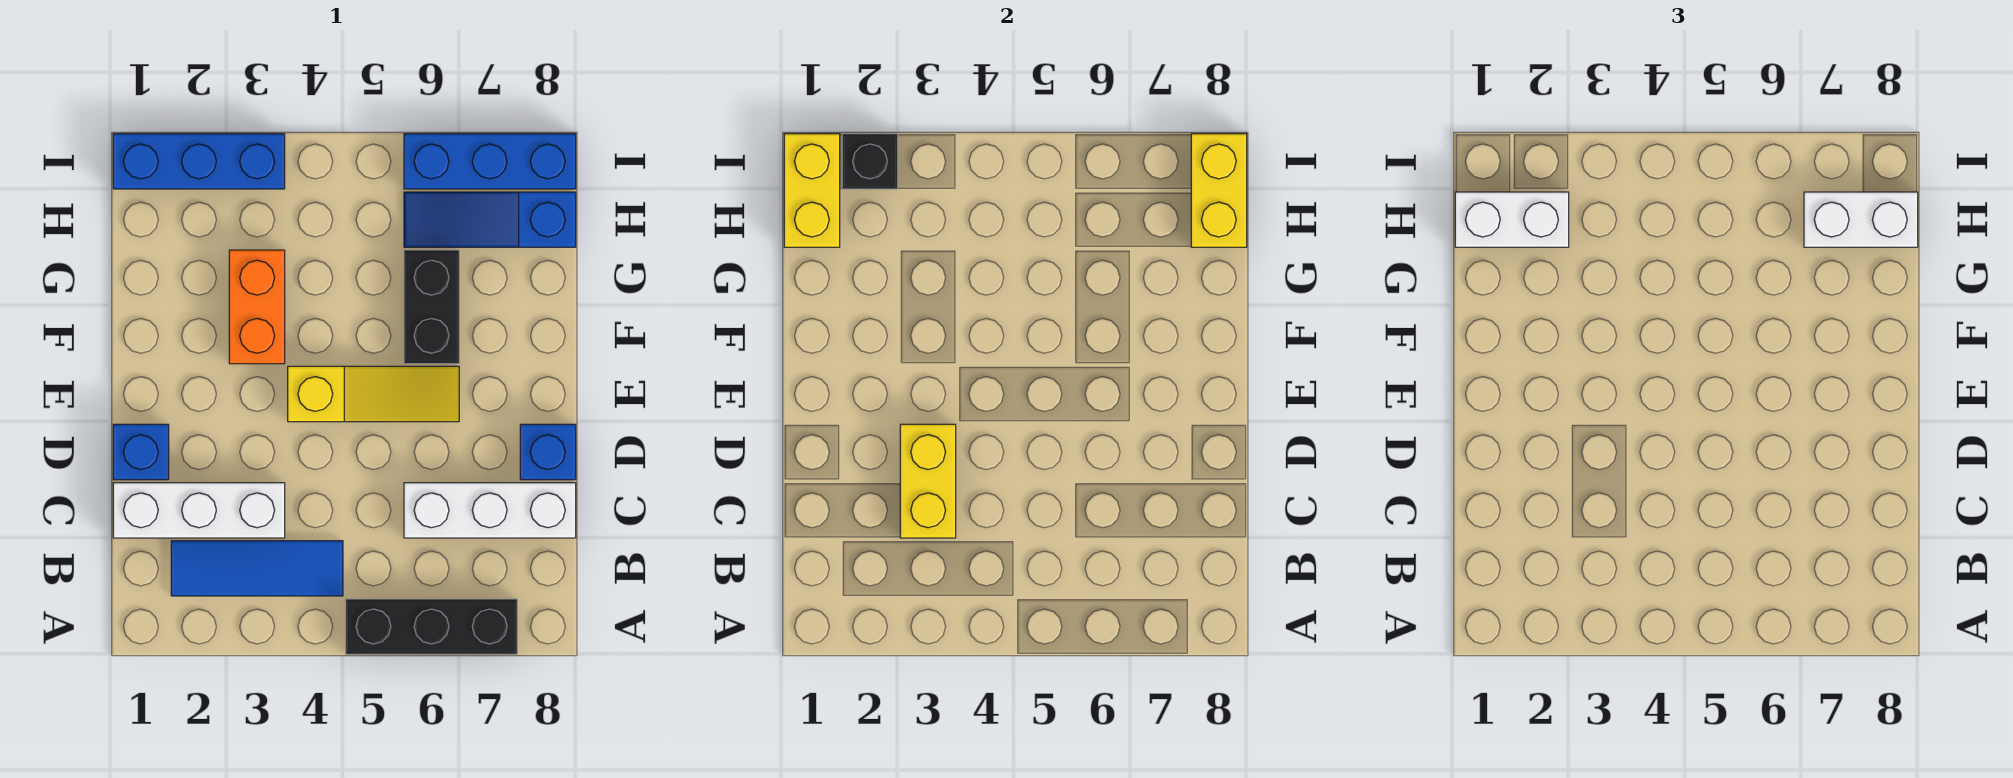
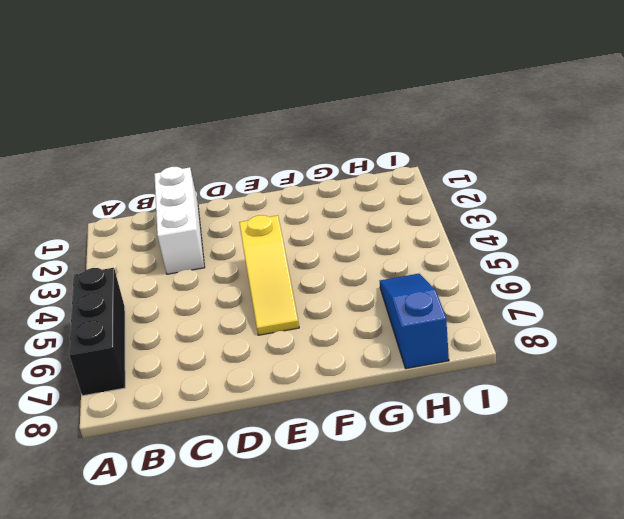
none -> blue tile B2:B4 level 1
none -> white brick C6:C8 level 1
none -> blue brick D1 level 1

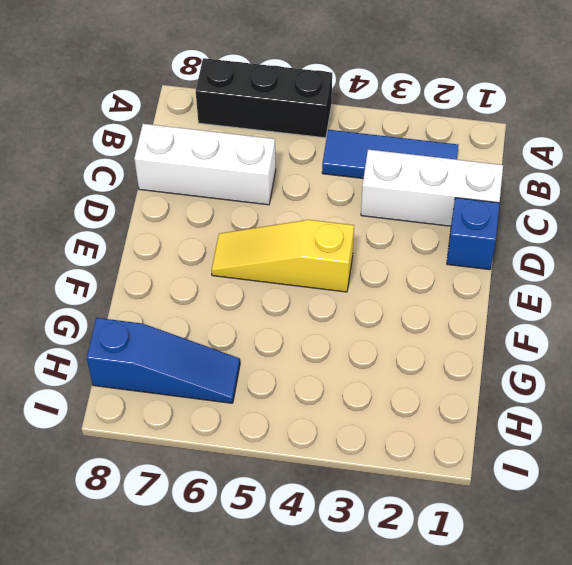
none -> blue brick D8 level 1
none -> orange brick F3:G3 level 1
none -> black brick F6:G6 level 1

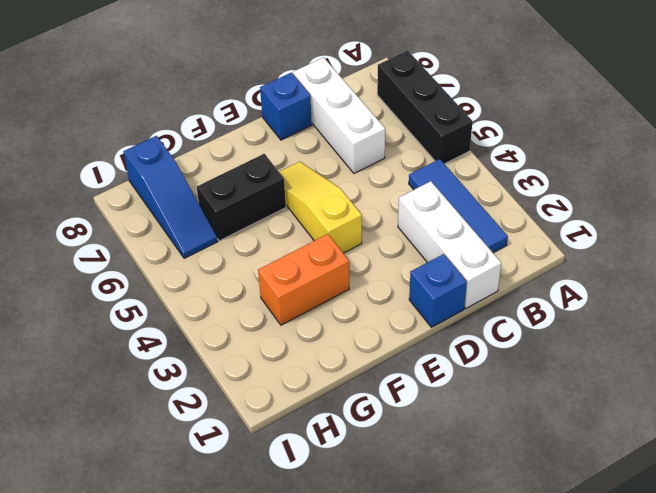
none -> blue brick I1:I3 level 1
none -> blue brick I6:I8 level 1
none -> yellow brick C3:D3 level 2

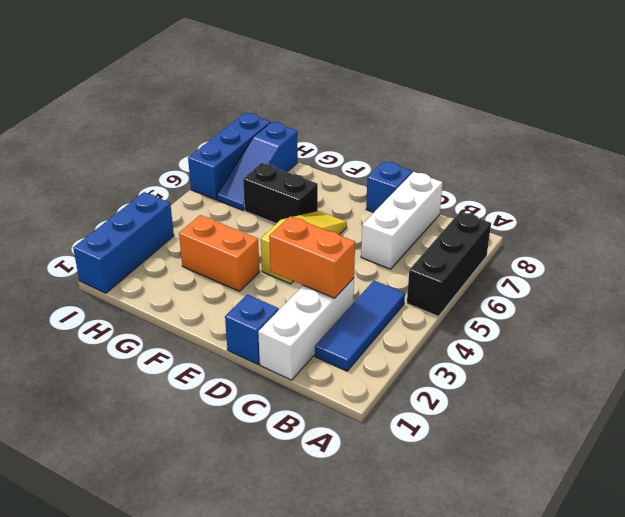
orange brick C3:D3 level 2 -> yellow brick C3:D3 level 2
none -> yellow brick H1:I1 level 2
none -> yellow brick H8:I8 level 2
none -> black brick I2 level 2

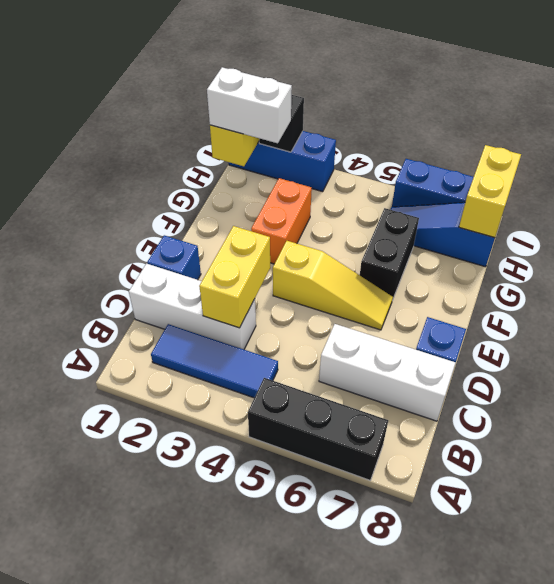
none -> white brick H7:H8 level 3

